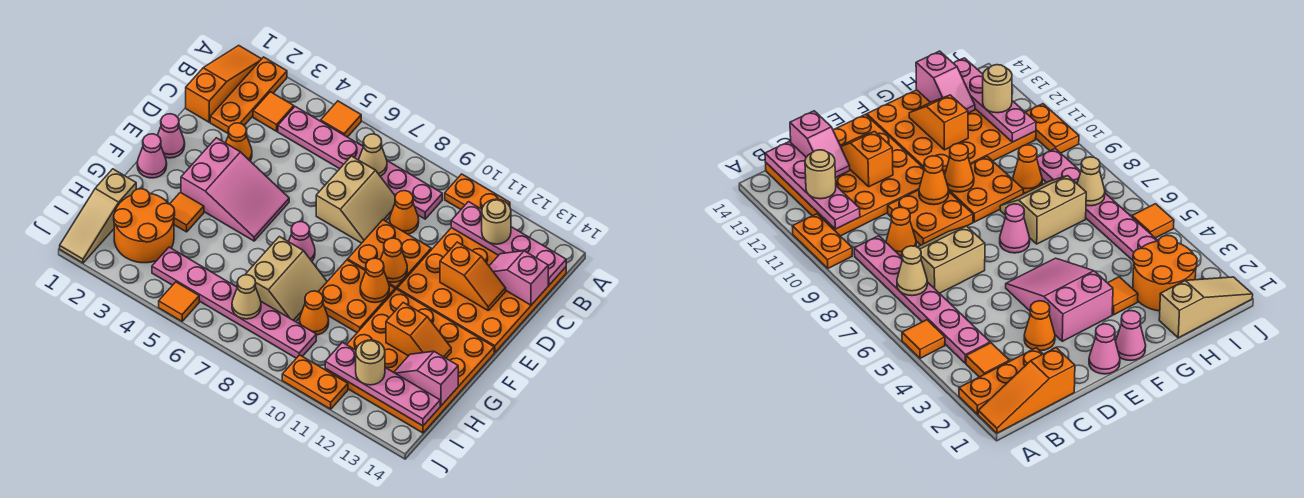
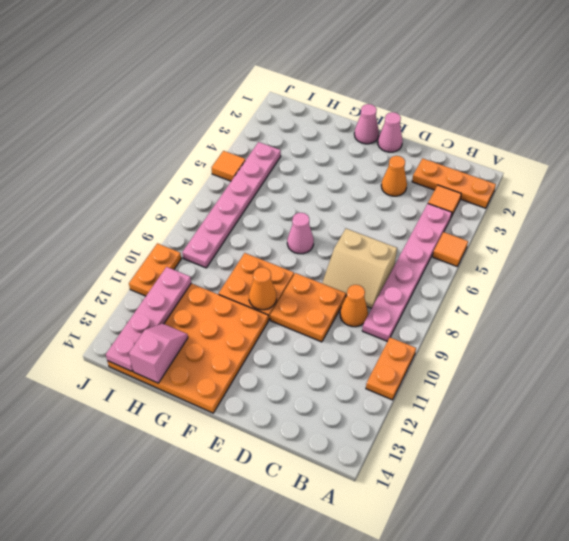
none -> orange slope A1:C1 level 1 top C
none -> orange plate B11:E14 level 1
none -> pink slope E3:F5 level 1 top 3
none -> orange tile G3 level 1

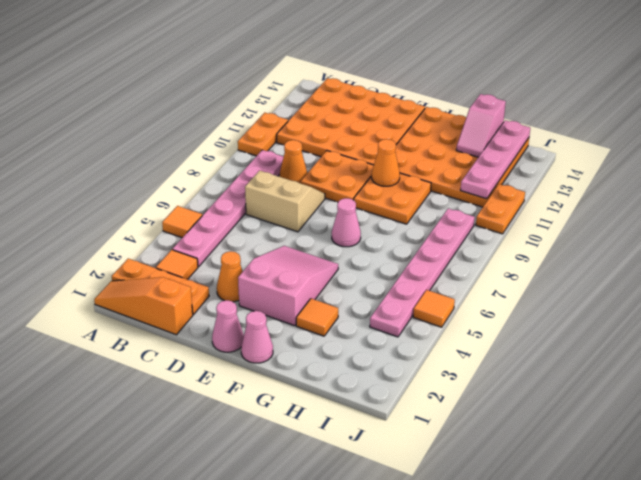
none -> tan slope G7:H8 level 1 top 7
none -> tan slope H1:J1 level 1 top H
none -> orange round brick H2:I3 level 1
none -> orange cone H9 level 1

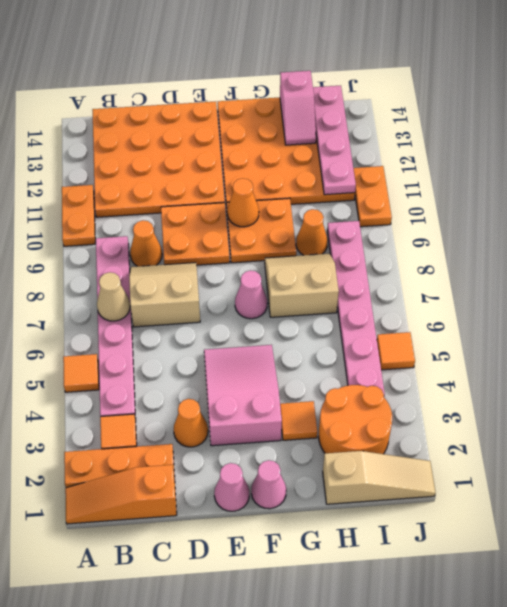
none -> pink plate B11:B14 level 2
none -> pink slope C13:C14 level 2 top 14
none -> orange slope D12:D13 level 2 top 12
none -> orange cone E10 level 2

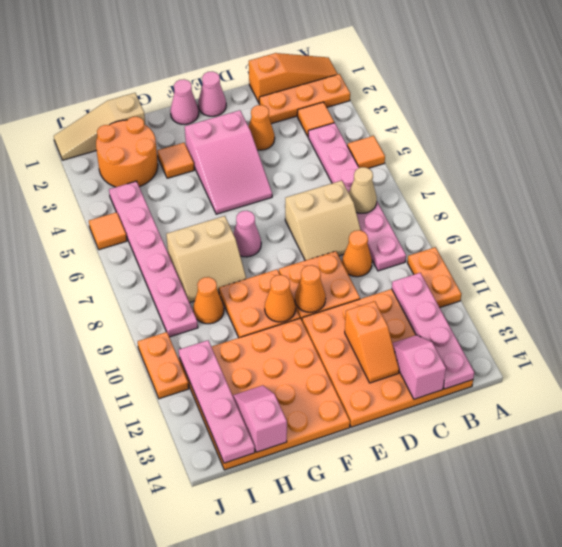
none -> orange slope G12:G13 level 2 top 12
none -> tan cone I7 level 2
none -> tan round brick B12 level 3
none -> tan round brick I12 level 3

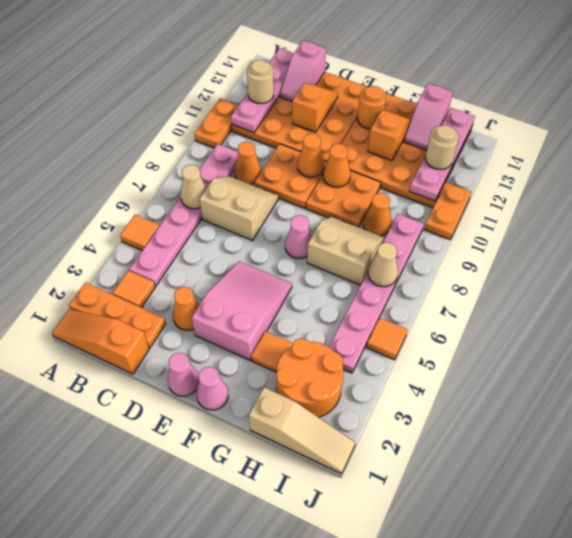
orange round brick F13 level 2 -> none

